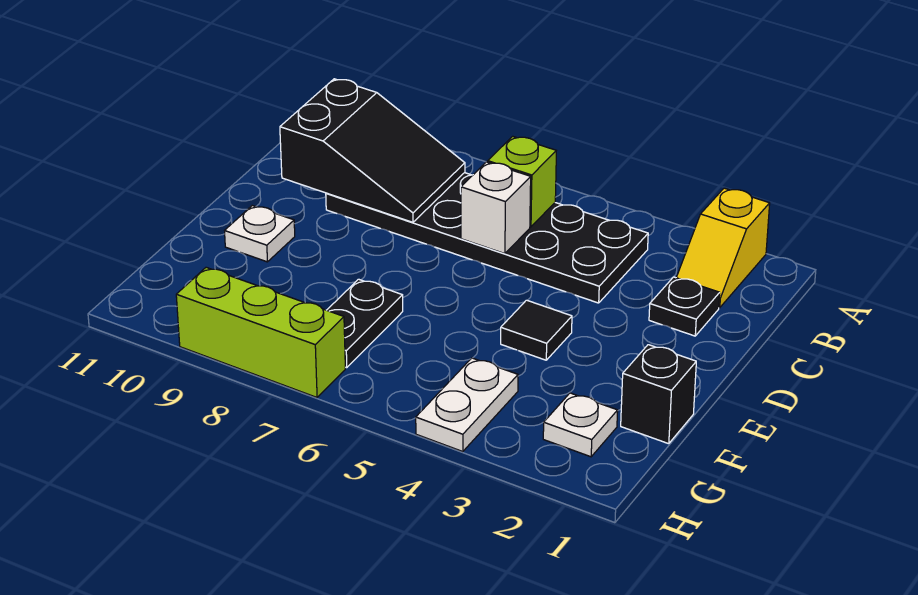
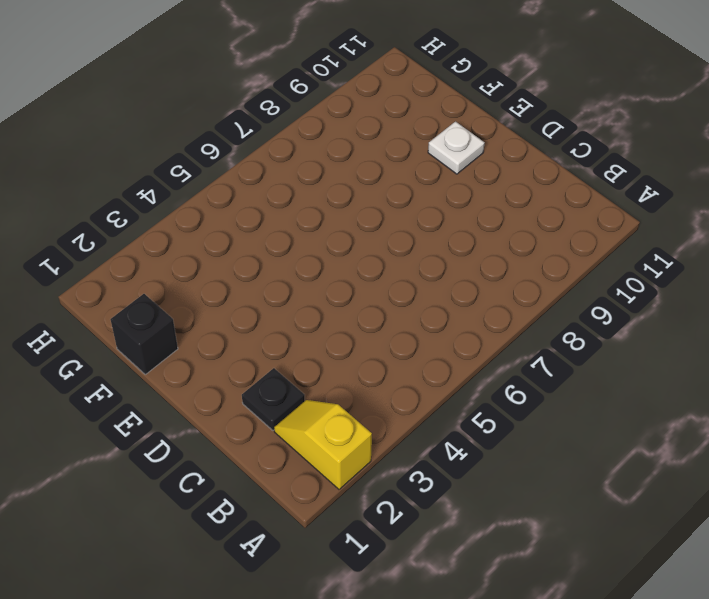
none -> black plate B4:C9 level 1
none -> black tile E4 level 1
none -> black plate F7:G7 level 1

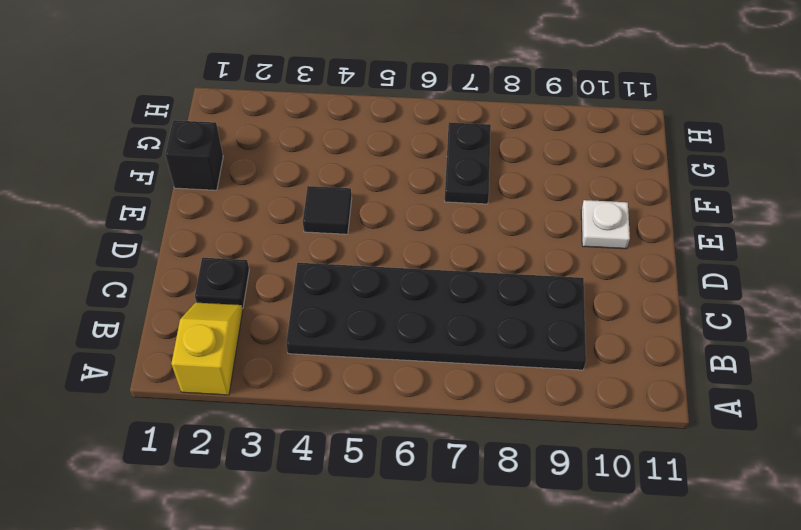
none -> white plate G2 level 1
none -> white plate G4:H4 level 1
none -> lime brick H7:H9 level 1

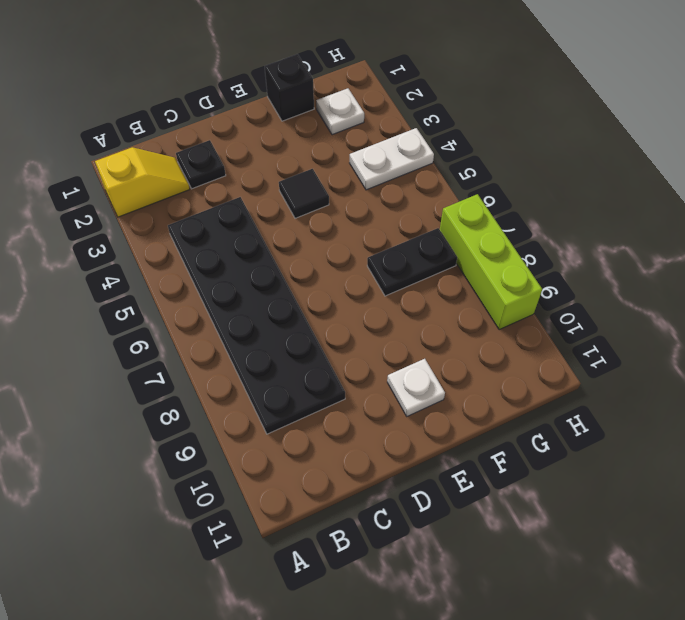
none -> lime brick B6 level 2
none -> black slope B8:C10 level 2 top 10
none -> white brick C6 level 2

